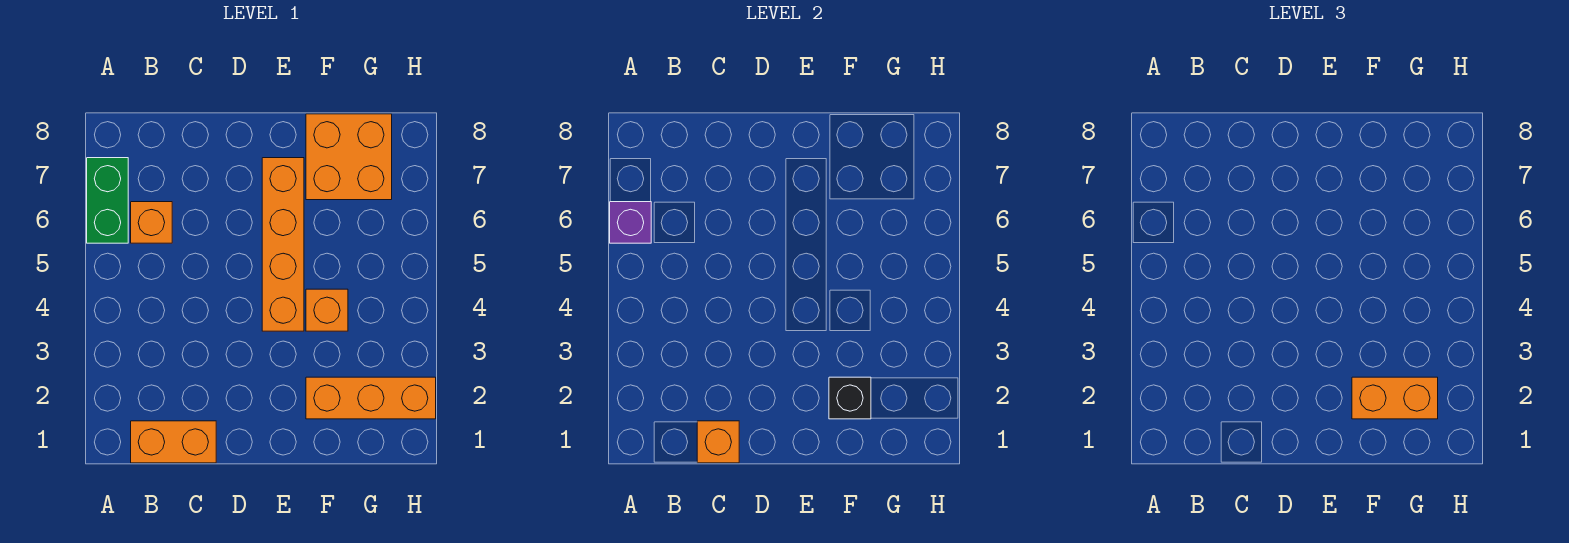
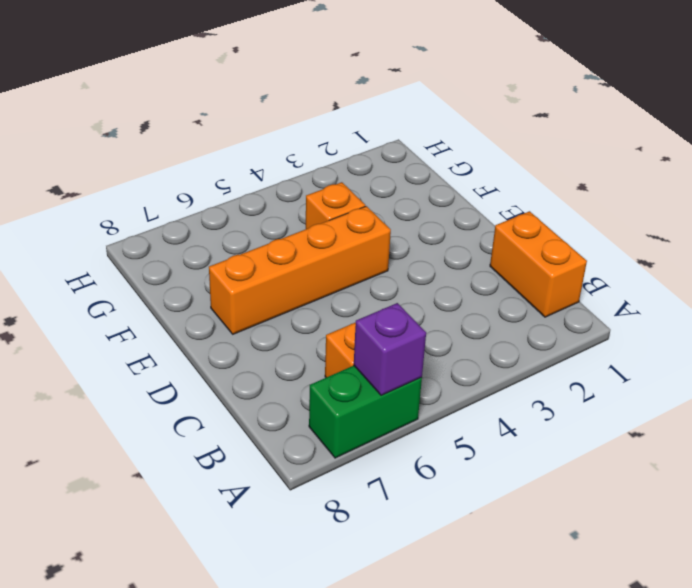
none -> orange brick F2:H2 level 1
none -> orange brick F7:G8 level 1

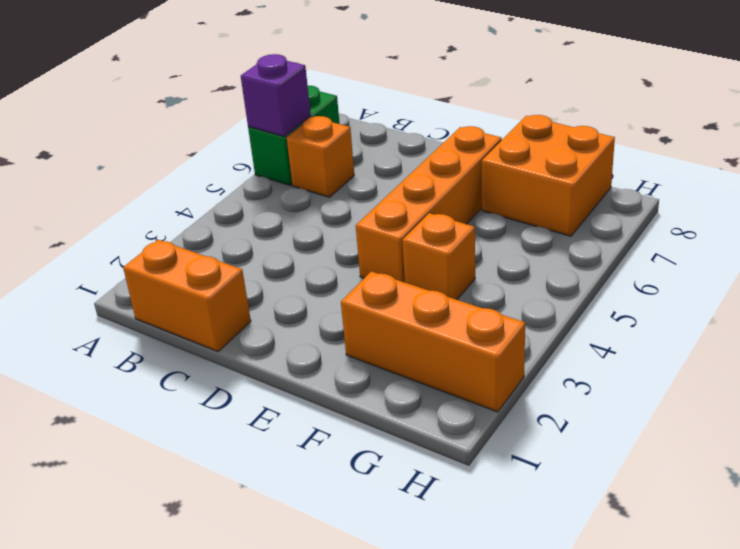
none -> orange brick C1 level 2
none -> black brick F2 level 2

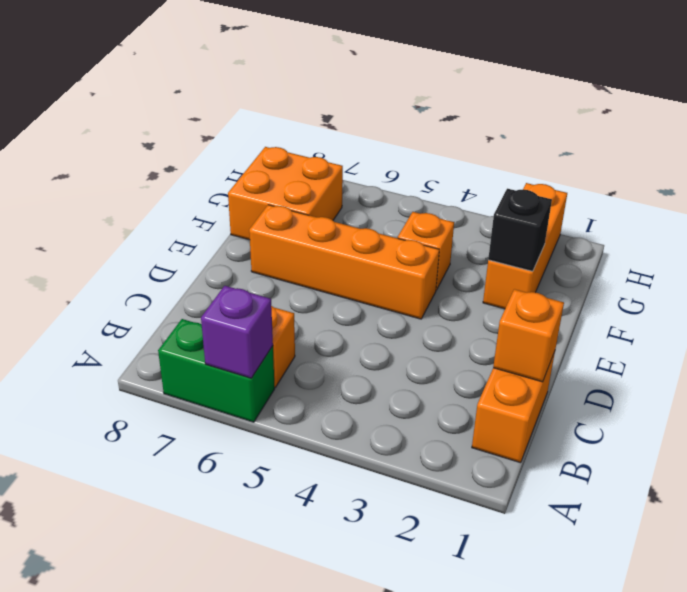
none -> orange brick F2:G2 level 3

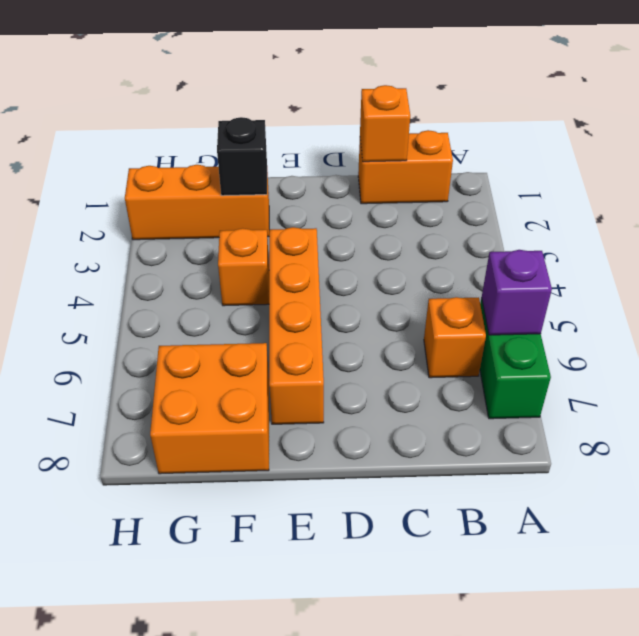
none -> orange brick F2:G2 level 3

